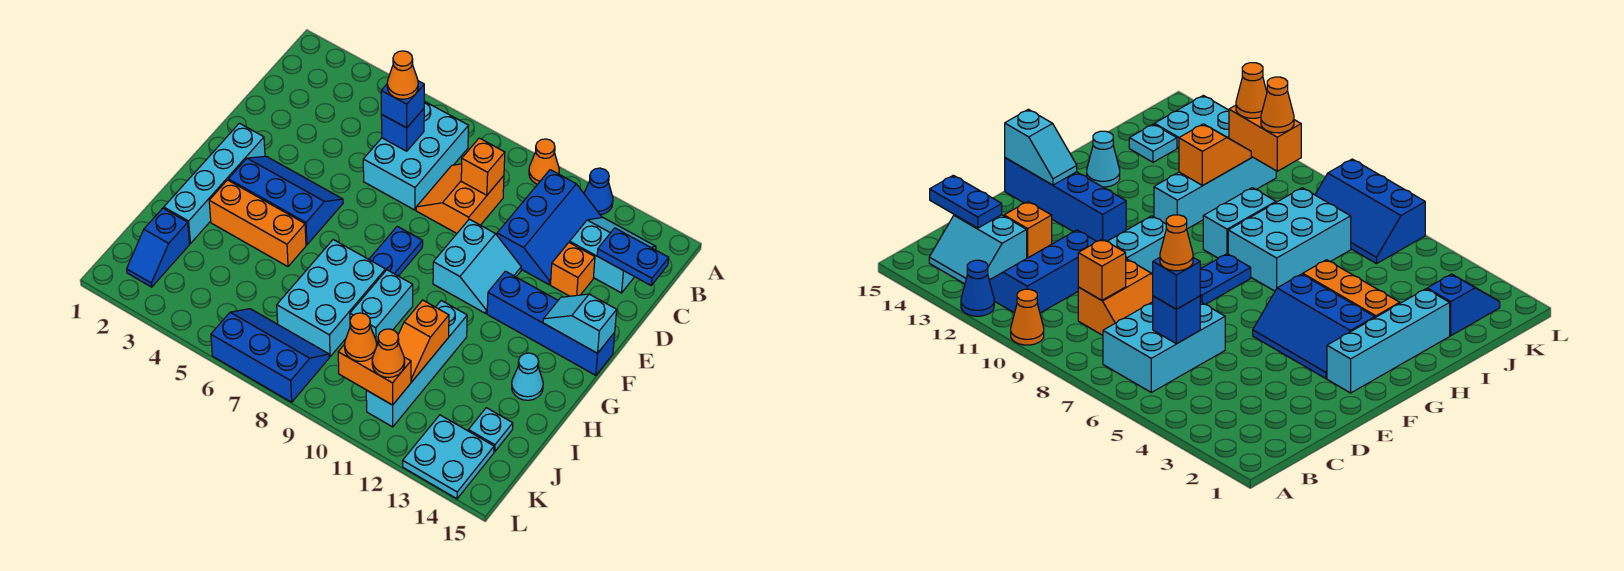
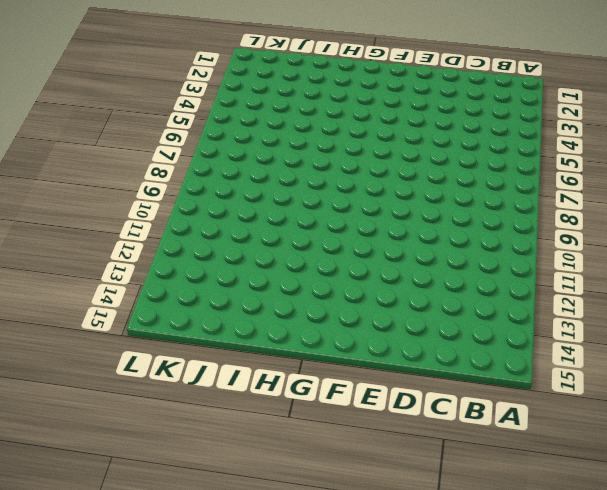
none -> orange cone A10 level 1
none -> blue cone A12 level 1
none -> cyan brick B6:D7 level 1
none -> blue slope B11:D12 level 1 top 11

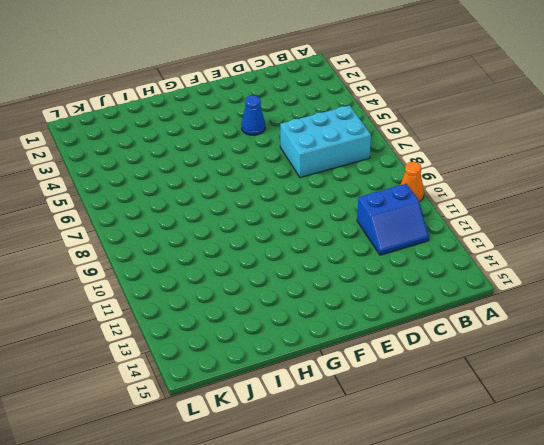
blue slope B11:C12 level 1 top 11 -> blue slope B11:D12 level 1 top 11
blue cone E4 level 1 -> blue cone A12 level 1
none -> cyan slope B13:C14 level 1 top C
none -> orange slope C8:D9 level 1 top 9
none -> orange brick D13 level 1
none -> cyan slope E10:F11 level 1 top 10

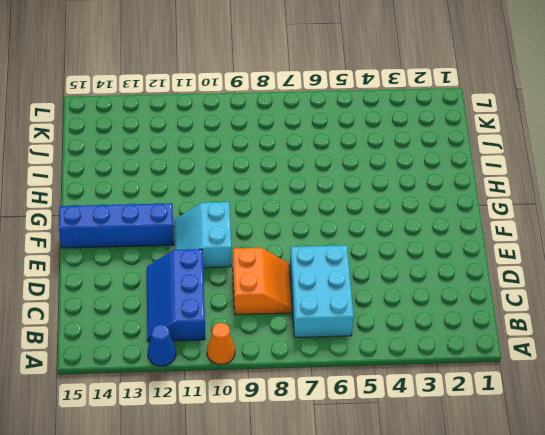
none -> cyan slope B13:C14 level 1 top C
none -> orange brick D13 level 1
none -> cyan brick F2:I2 level 1
none -> blue slope F3:G5 level 1 top G

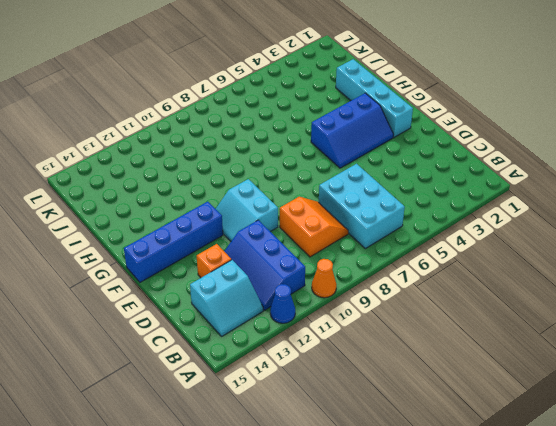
none -> blue plate F8:G8 level 1
none -> orange brick H3:H5 level 1
none -> cyan brick H7:J8 level 1
none -> cyan brick H9:I9 level 1

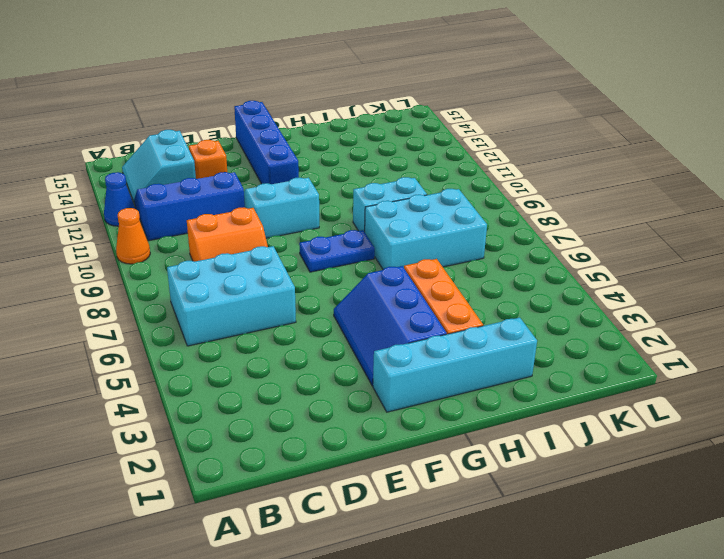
none -> cyan brick H11:K11 level 1
none -> cyan cone H14 level 1
none -> blue slope J2:K2 level 1 top J
none -> cyan plate J14 level 1

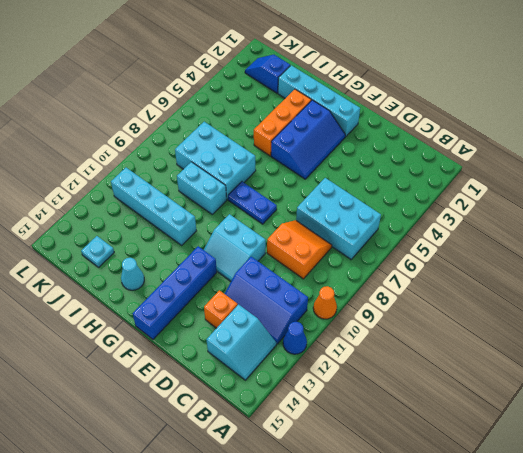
none -> blue slope K6:L8 level 1 top L
none -> cyan plate K13:L14 level 1
none -> blue brick C6 level 2
none -> orange brick C9 level 2

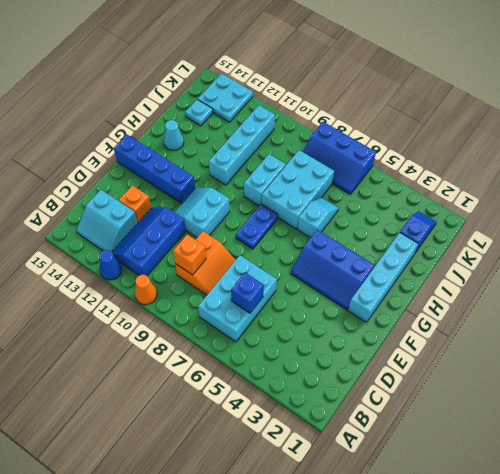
cyan slope H6:I6 level 1 top H -> cyan slope F14:F15 level 2 top 15
none -> orange brick H3:H5 level 1
none -> blue plate C14:C15 level 2
none -> orange slope I11:J11 level 2 top I
none -> orange brick K10:K11 level 2

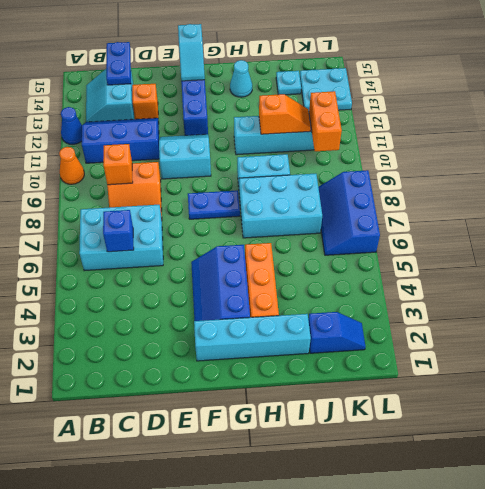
none -> blue brick C6 level 3
none -> orange cone K10 level 3
none -> orange cone K11 level 3
none -> orange cone C6 level 4

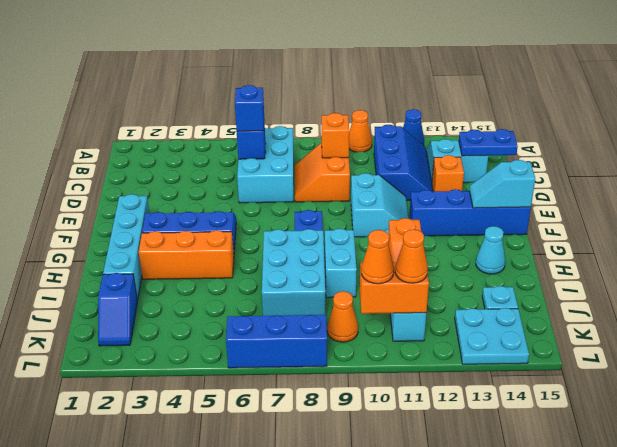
orange cone K9 level 1 -> orange cone C6 level 4

